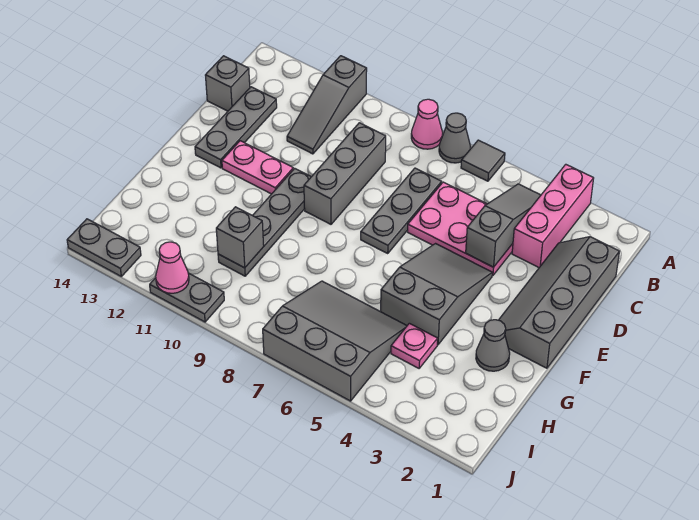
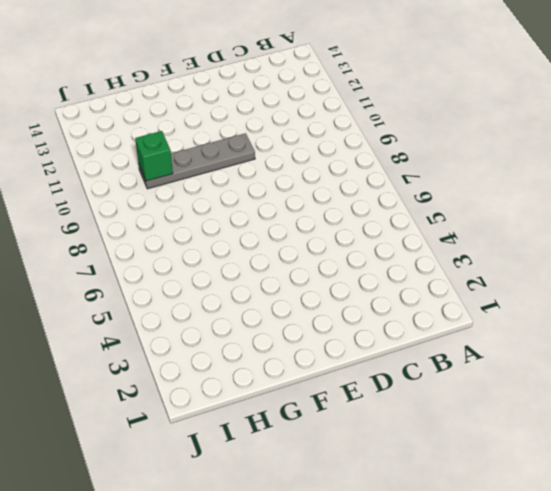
green brick H10 level 2 -> grey brick H10 level 2
none -> pink brick A3:C3 level 1
none -> grey tile A6 level 1
none -> grey cone A7 level 1

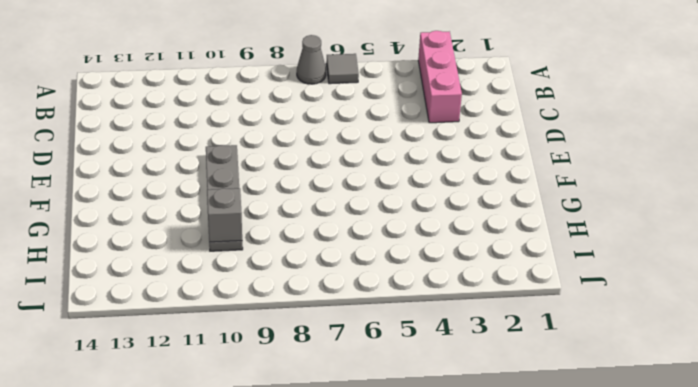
none -> pink cone A8 level 1
none -> grey slope A11:C11 level 1 top A
none -> grey slope C1:F2 level 1 top 1

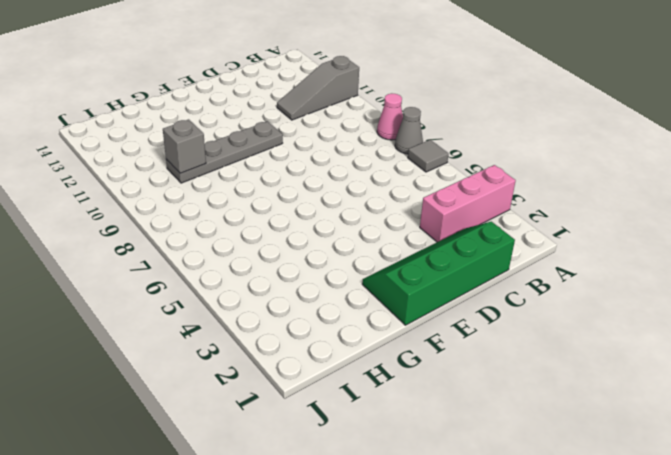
green slope C1:F2 level 1 top 1 -> grey slope C1:F2 level 1 top 1
none -> pink plate C4:D6 level 1
none -> grey plate C7:E7 level 1
none -> grey brick C9:E9 level 1

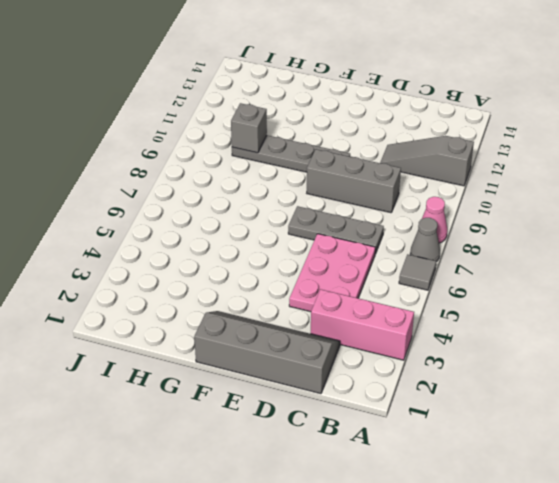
none -> grey plate C13:E13 level 1
none -> grey brick C14 level 1
none -> grey slope E4:G5 level 1 top G

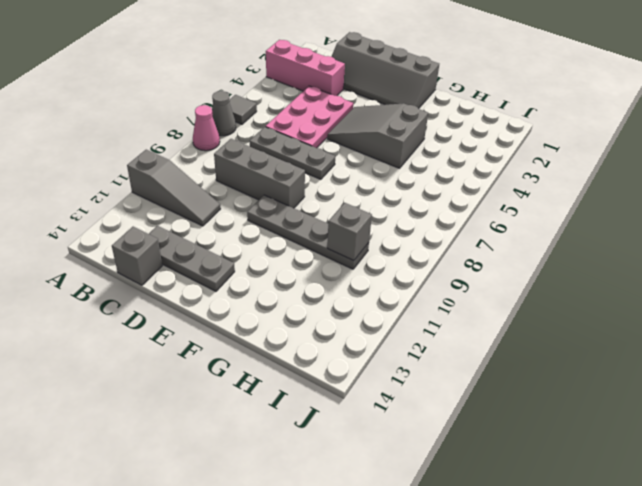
none -> pink plate E11:E12 level 1
none -> grey cone G2 level 1
none -> pink plate H4 level 1

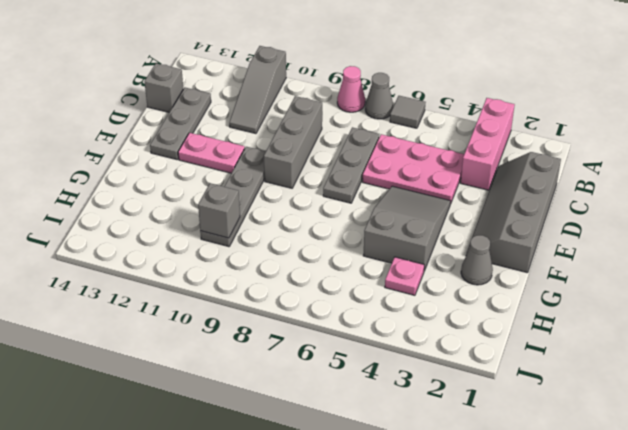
none -> grey slope H5:J7 level 1 top J
none -> grey plate J10:J11 level 1
none -> grey plate J13:J14 level 1

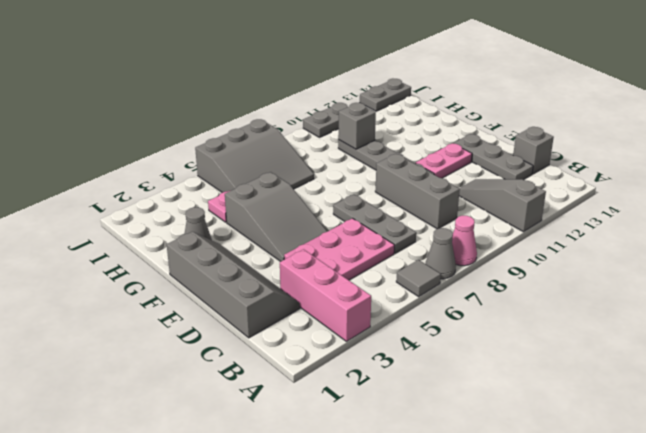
none -> grey slope B4:D4 level 2 top D
none -> pink cone J11 level 2

